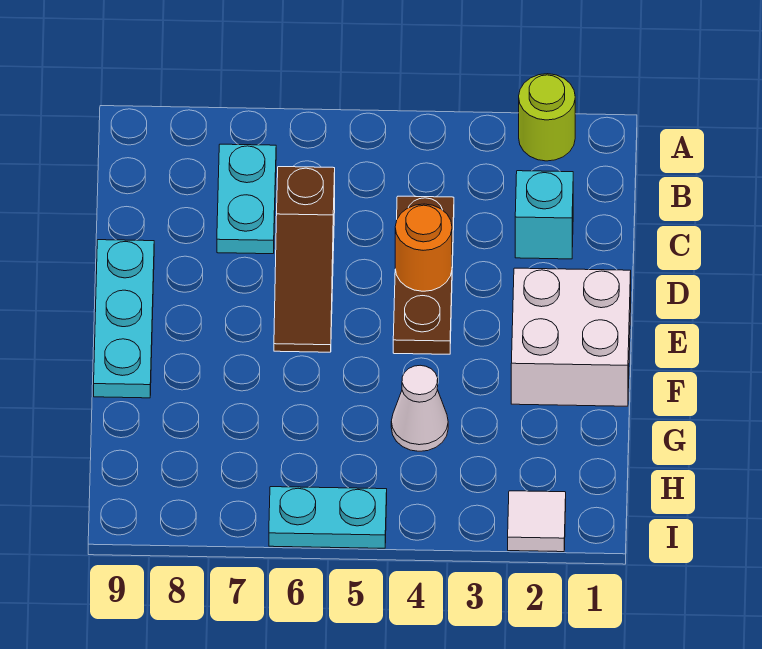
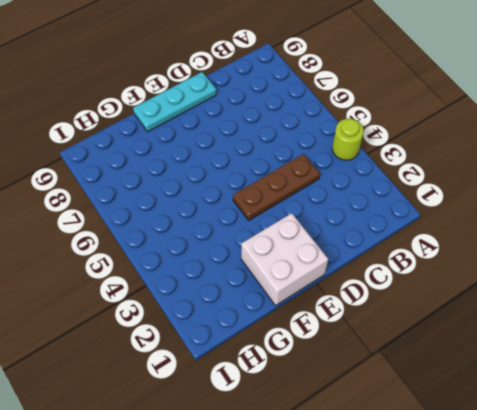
lime round brick A4 level 1 -> lime round brick A2 level 1
none -> cyan plate B7:C7 level 1
none -> cyan brick C2 level 1

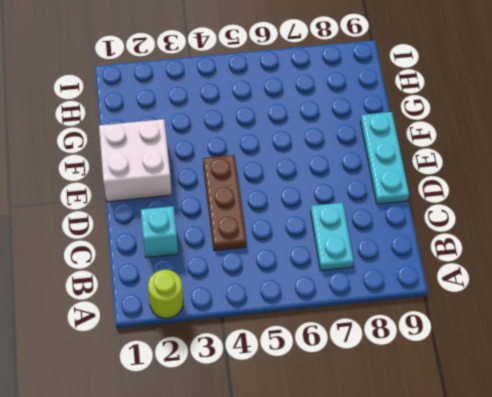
none -> brown slope C6:E6 level 1 top C
none -> white cone G4 level 1

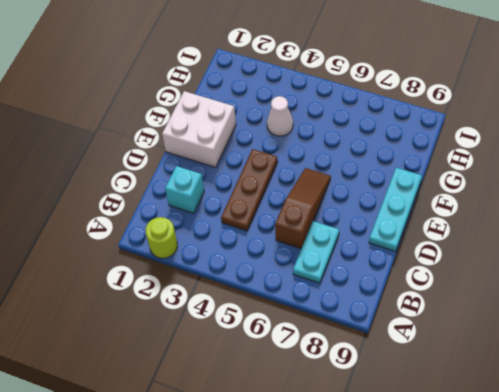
none -> white tile I2 level 1
none -> cyan plate I5:I6 level 1

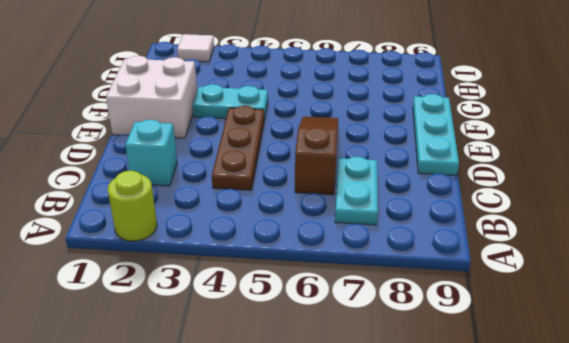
cyan plate F3:F4 level 1 -> cyan plate I5:I6 level 1
none -> white cone G4 level 1
none -> orange round brick D4 level 2

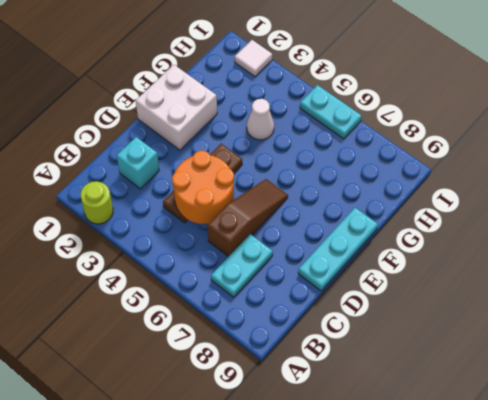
orange round brick C4:D5 level 2 -> orange round brick D4 level 2

